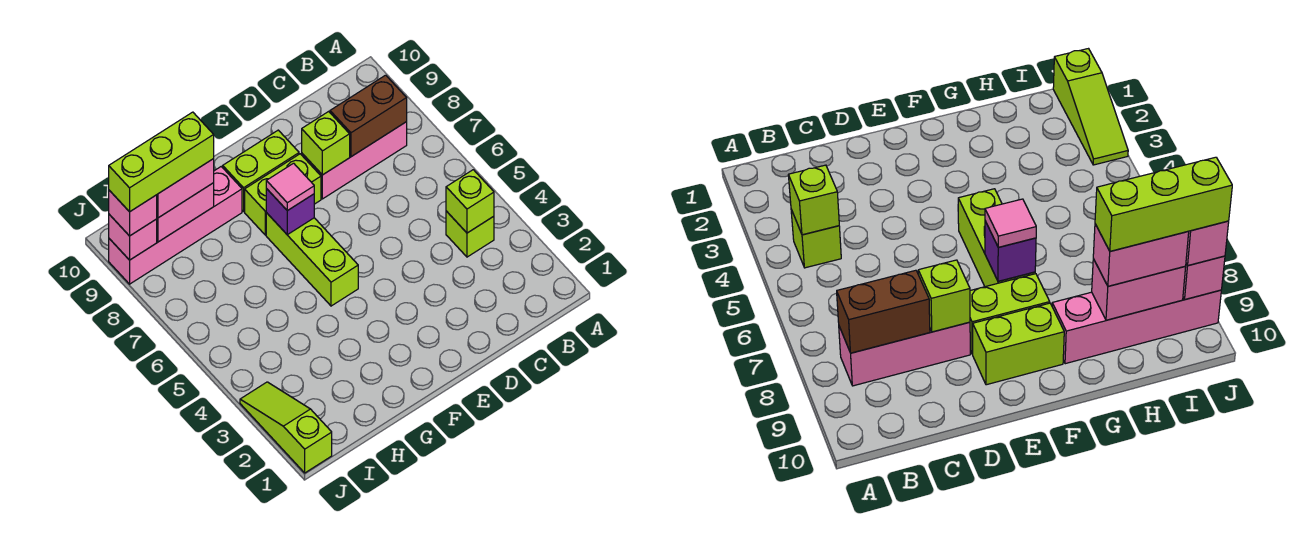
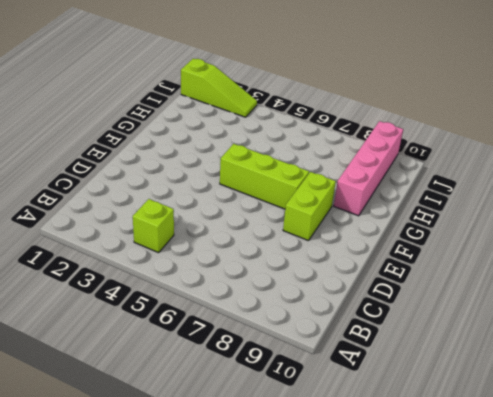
none -> pink brick B8:D8 level 1
none -> lime brick E9:F9 level 1
none -> lime brick B4 level 2

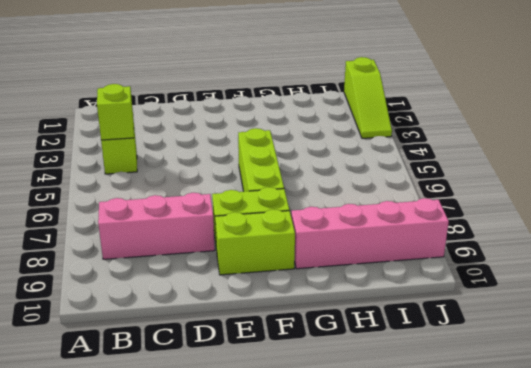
none -> brown brick B8:C8 level 2
none -> lime brick D8 level 2
none -> purple brick F7 level 2

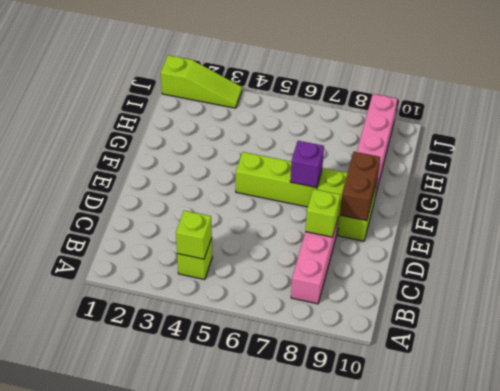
brown brick E9:F9 level 2 -> brown brick B8:C8 level 2
none -> pink brick H9:I9 level 2
none -> pink brick J9 level 2
none -> pink tile F7 level 3

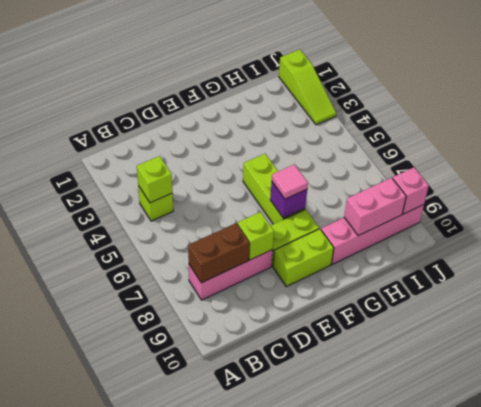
none -> pink brick H9:I9 level 3
none -> pink brick J9 level 3
none -> lime brick H9:J9 level 4

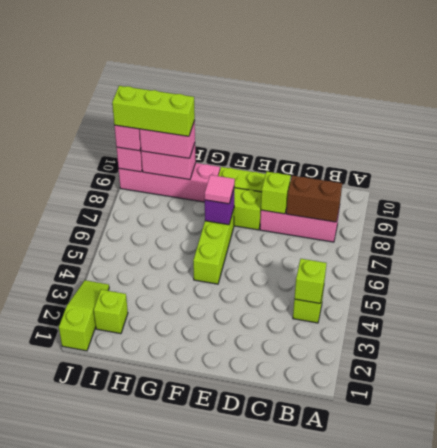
lime brick I2 level 1 -> none

